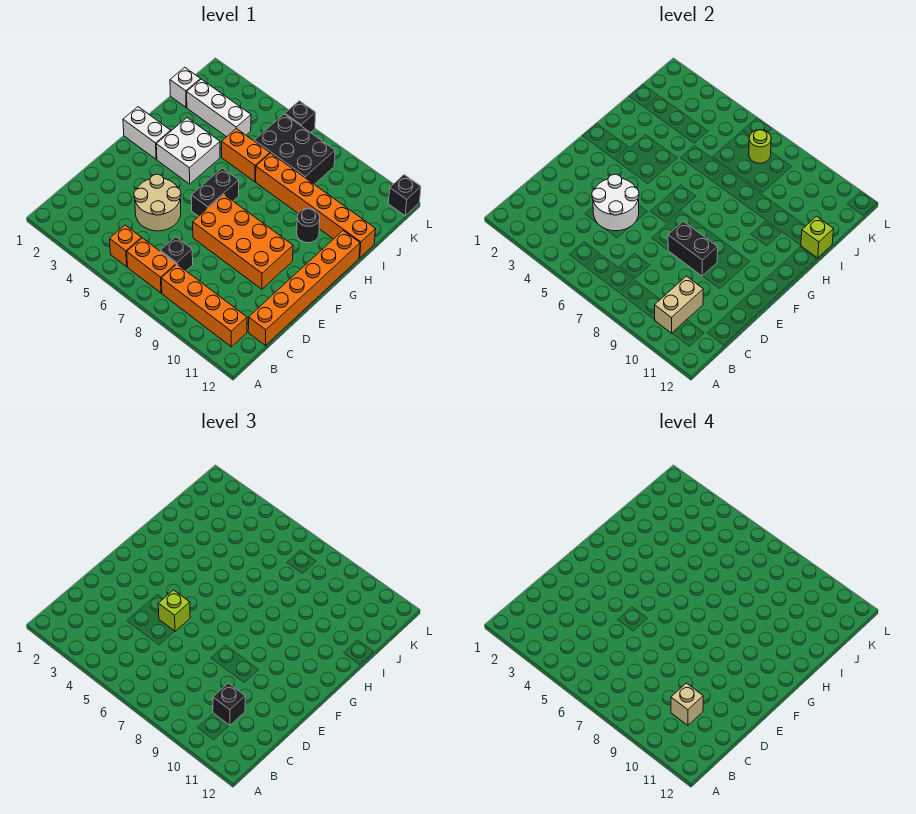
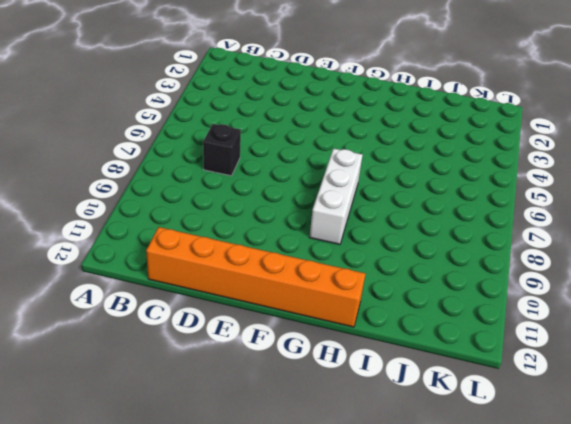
white brick G7:G9 level 1 -> white brick J2:J4 level 1
none -> orange brick B5 level 1
none -> orange brick B6:B7 level 1
none -> orange brick B8:B11 level 1

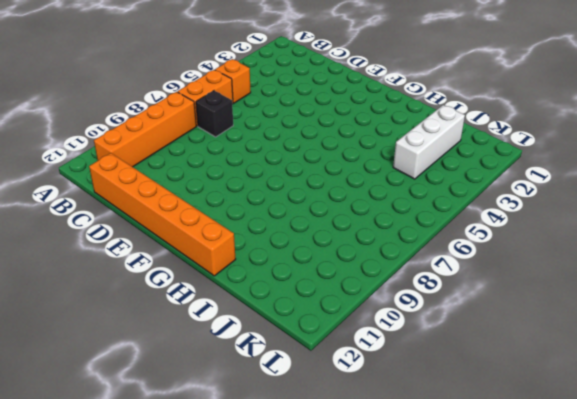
none -> tan round brick D4:E5 level 1
none -> orange brick E7:F10 level 1
none -> black brick F6:G6 level 1

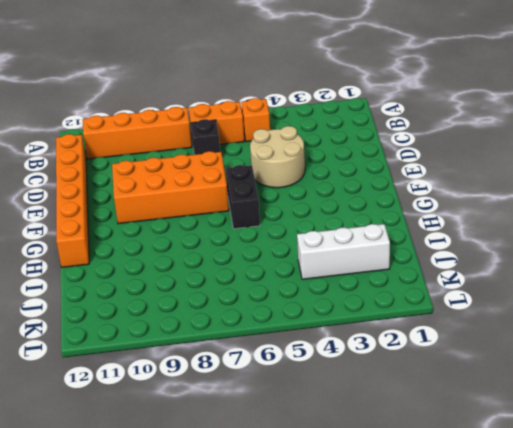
none -> white brick G1:G2 level 1
none -> white brick G3:H4 level 1
none -> black round brick H10 level 1

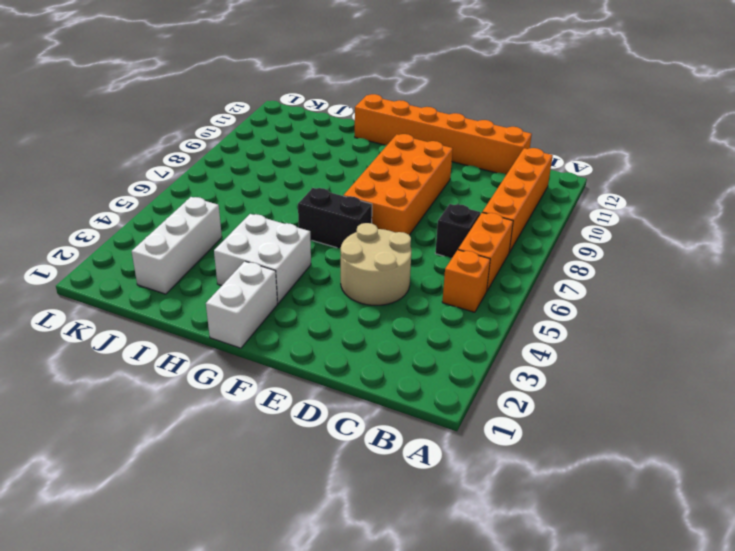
none -> black round brick H10 level 1
none -> orange brick I5:I6 level 1
none -> orange brick I7:I12 level 1

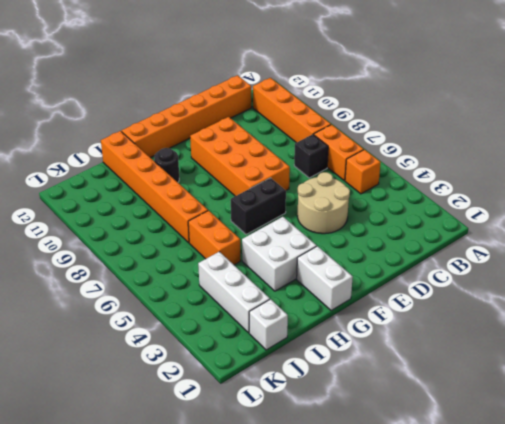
none -> black brick J6:K8 level 1
none -> black brick L6 level 1
none -> black brick L12 level 1

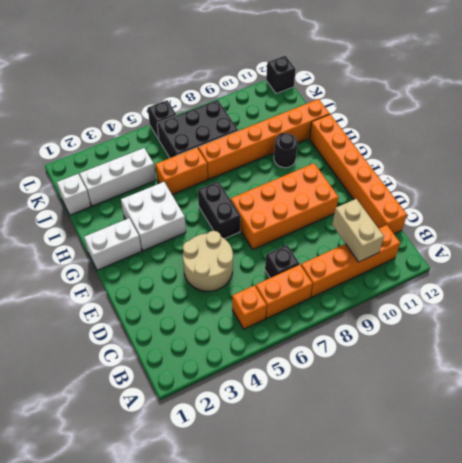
none -> white round brick D4:E5 level 2
none -> black brick E8:E9 level 2
none -> lime brick I12 level 2

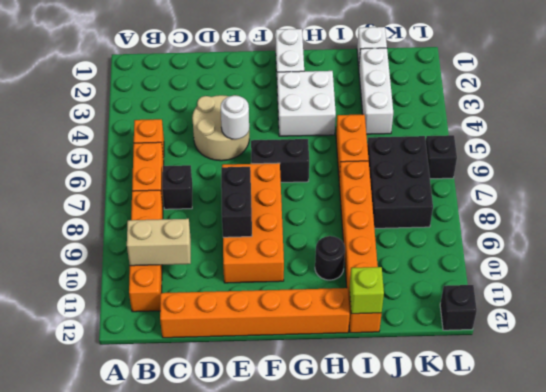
white round brick E5 level 2 -> white round brick D4:E5 level 2
none -> lime round brick K7 level 2
none -> black brick C10 level 3
none -> lime brick E5 level 3

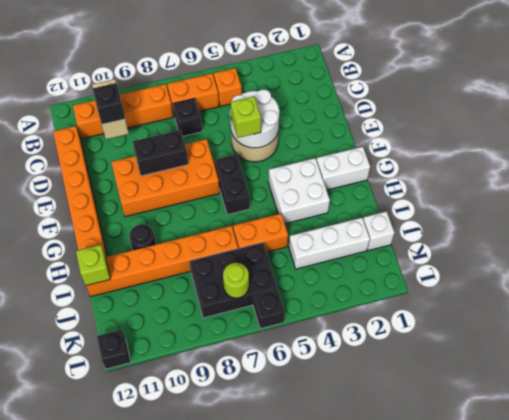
none -> tan brick C10 level 4

